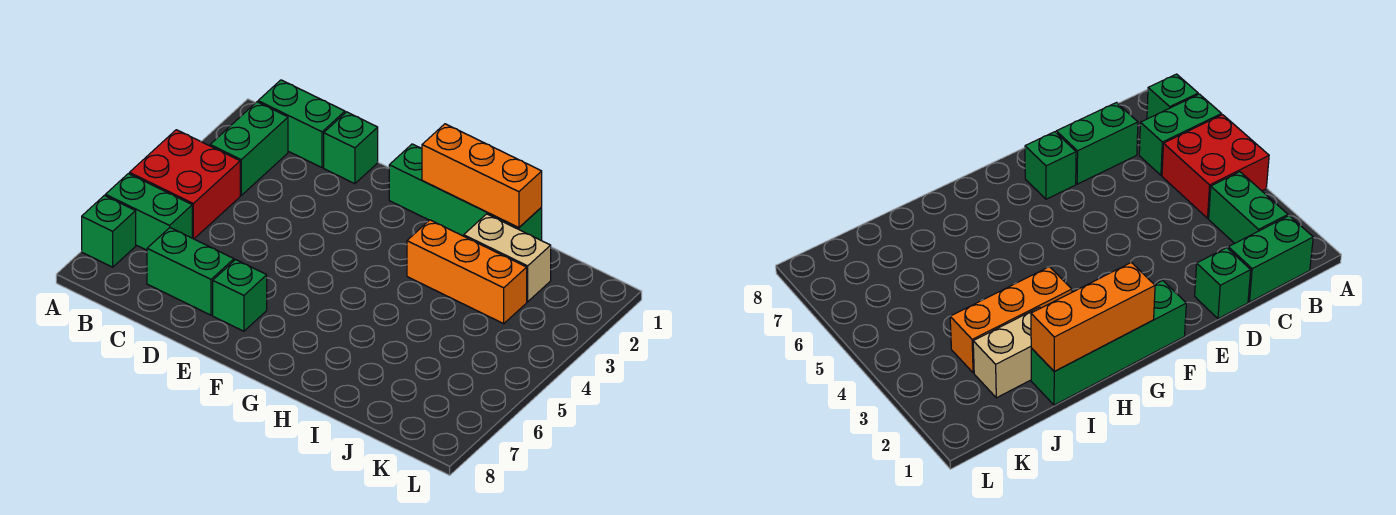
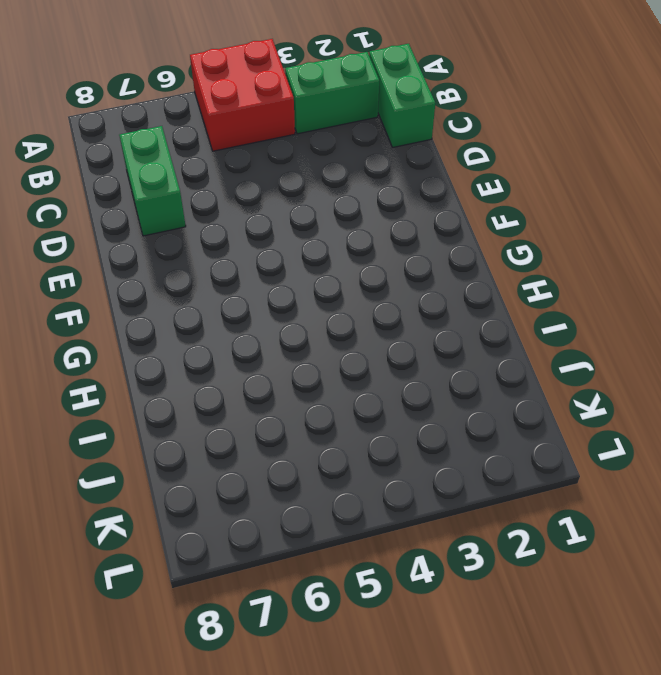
none -> green brick A6:B6 level 1
none -> green brick A7 level 1
none -> green brick D1 level 1

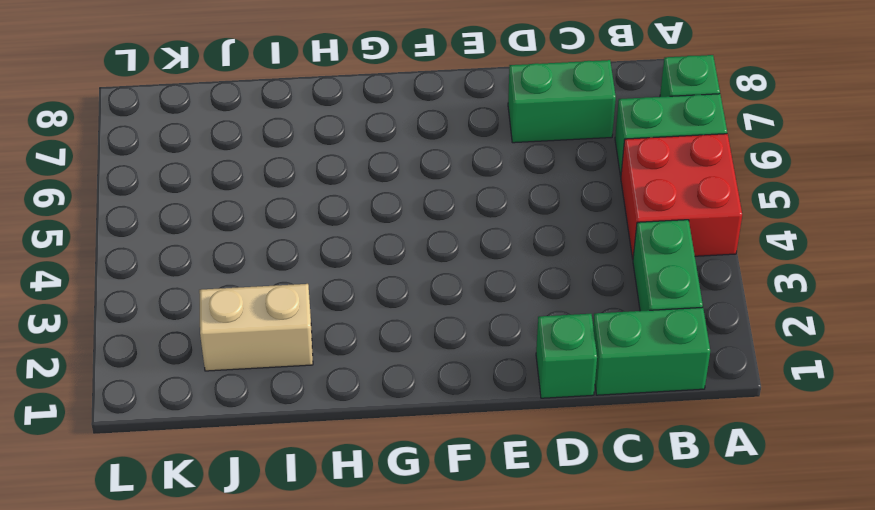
none -> green brick E7 level 1
none -> green brick F1:I1 level 1
none -> orange brick H3:J3 level 1

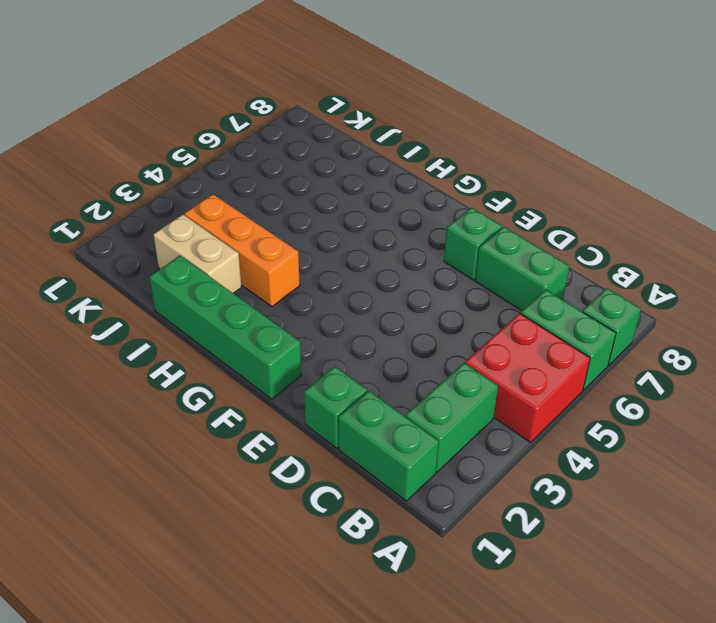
none -> orange brick G1:I1 level 2

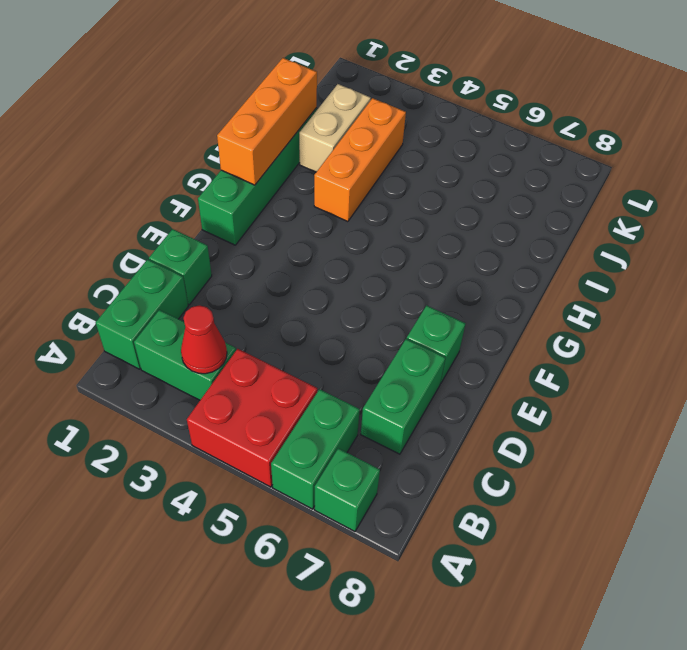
red cone B3 level 2 -> none

